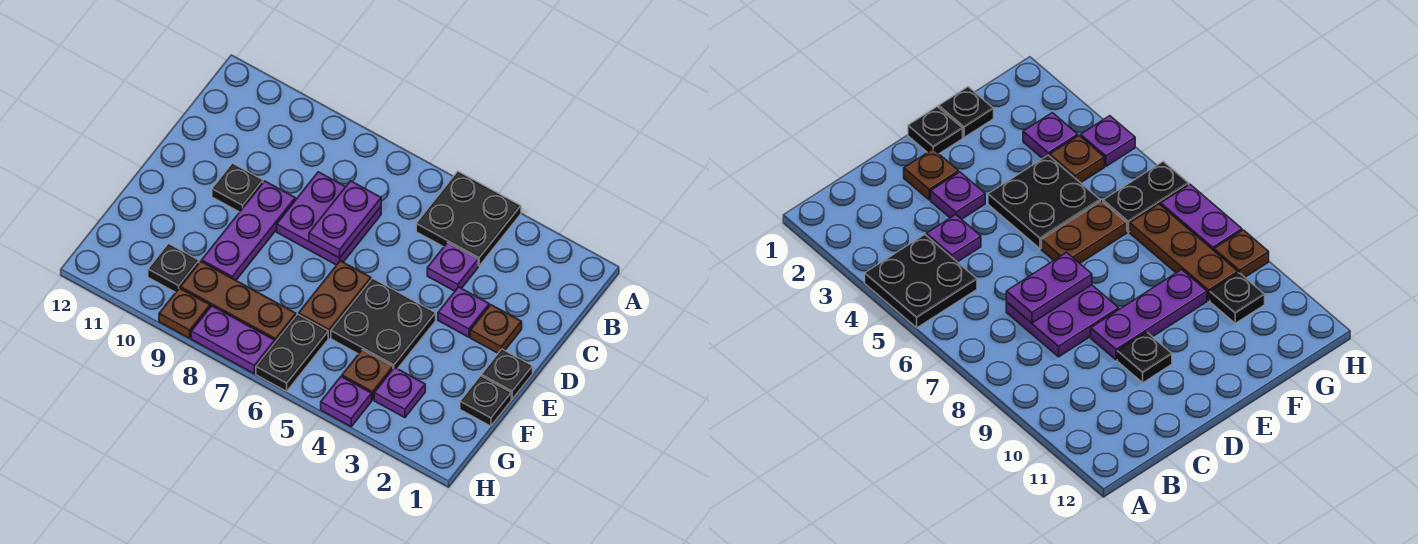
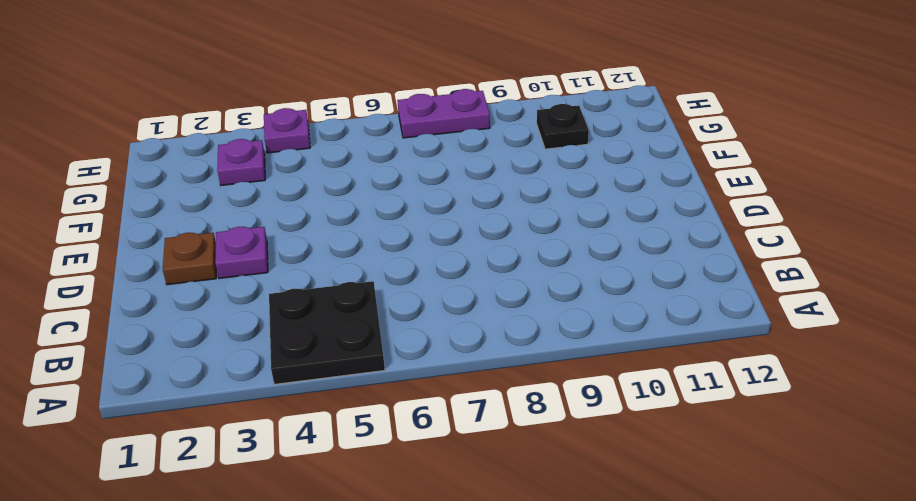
none -> purple plate C4 level 1
none -> purple plate C7:D8 level 1
none -> purple plate D9:F9 level 1

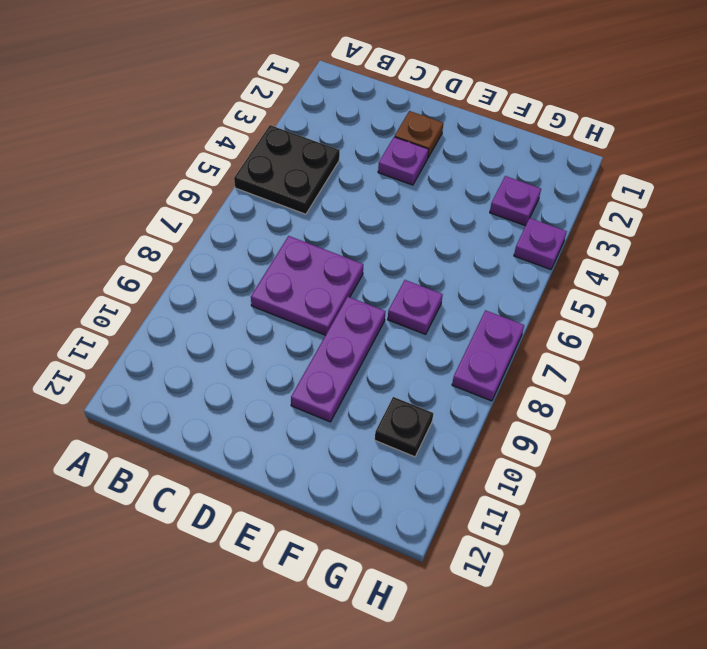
purple plate E8:E10 level 1 -> purple plate D9:F9 level 1
purple plate F7 level 1 -> purple plate C4 level 1
none -> black plate D10 level 1
none -> black plate E1 level 1
none -> black plate E4:F5 level 1

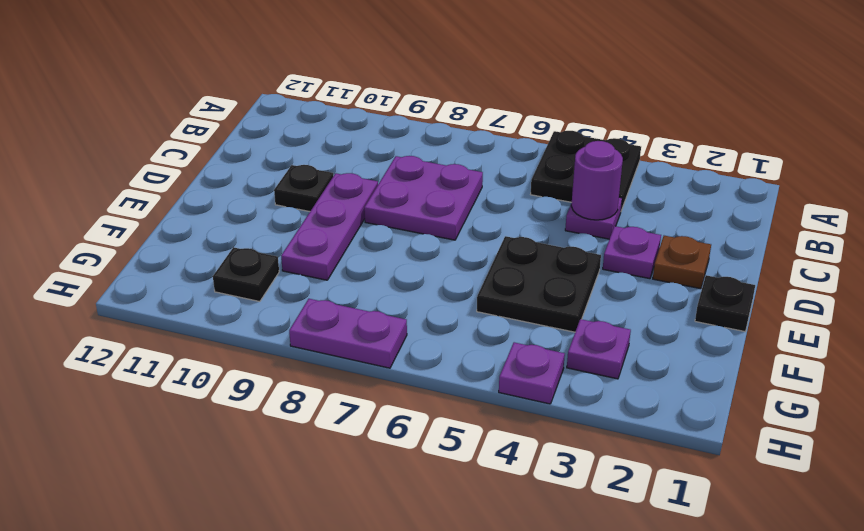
purple round brick C4 level 2 -> none
none -> brown plate E6:F6 level 1
none -> black plate F1 level 1
none -> brown plate G4 level 1

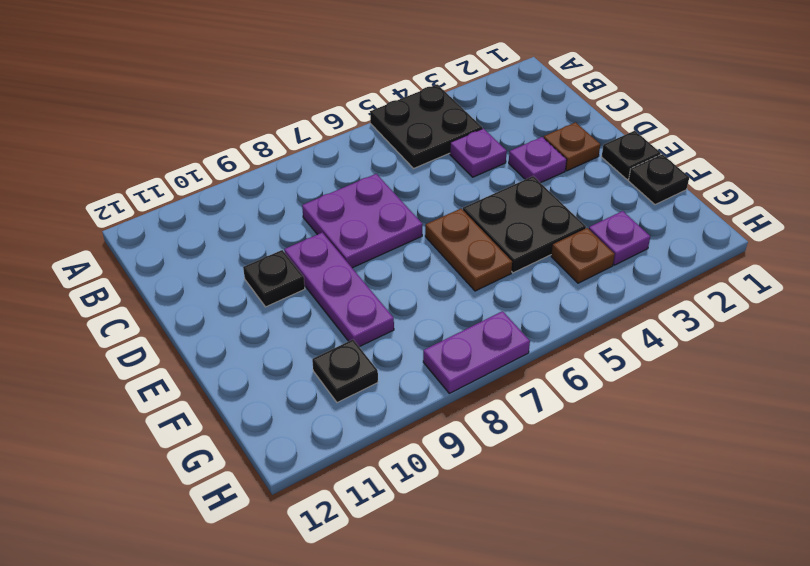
none -> black plate G6:H6 level 1
none -> brown plate G7:G9 level 1
none -> purple plate H4 level 1

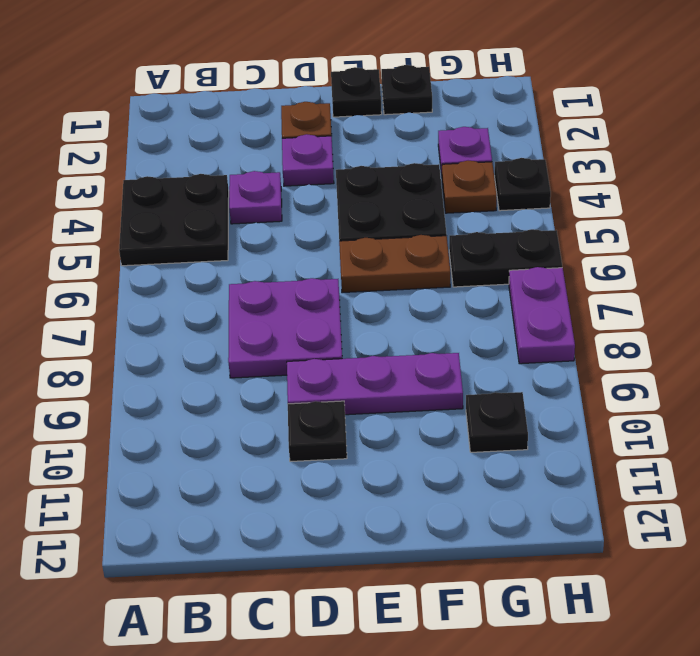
black plate H4 level 1 -> purple plate H4 level 1
none -> brown plate G7:G9 level 1
none -> brown plate H9 level 1
none -> purple plate C7:D7 level 2

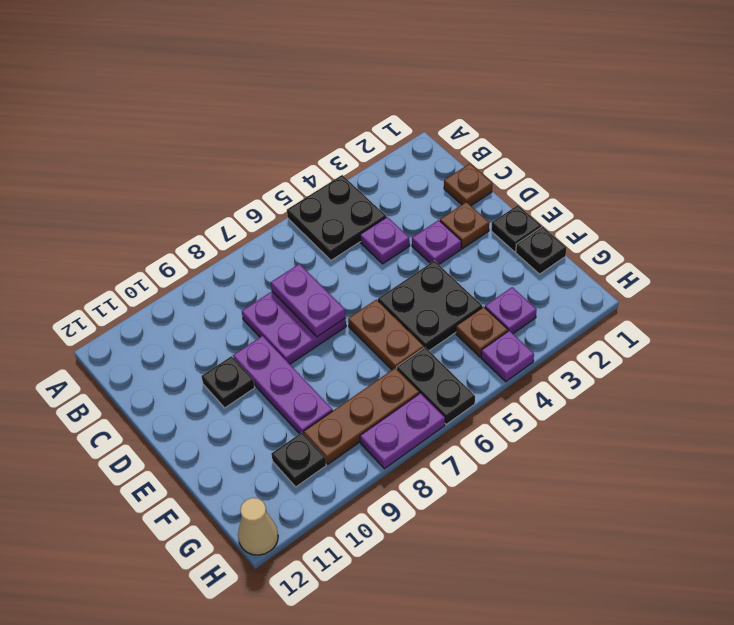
brown plate C1 level 1 -> brown plate H9 level 1
tan cone H12 level 1 -> none

